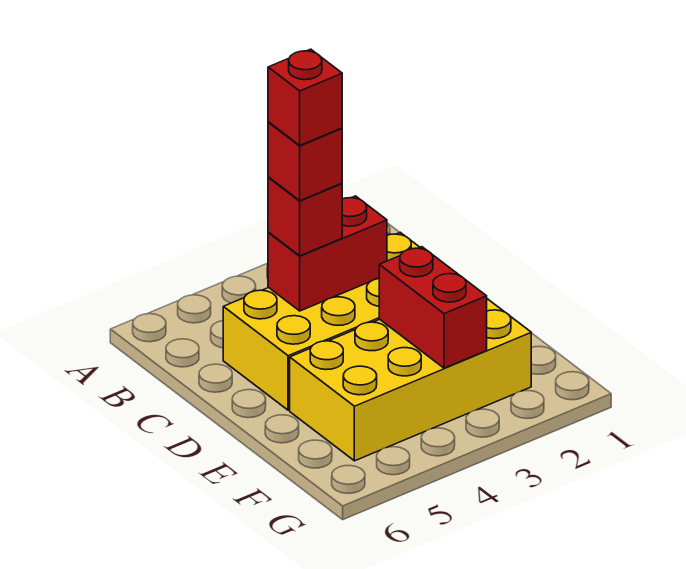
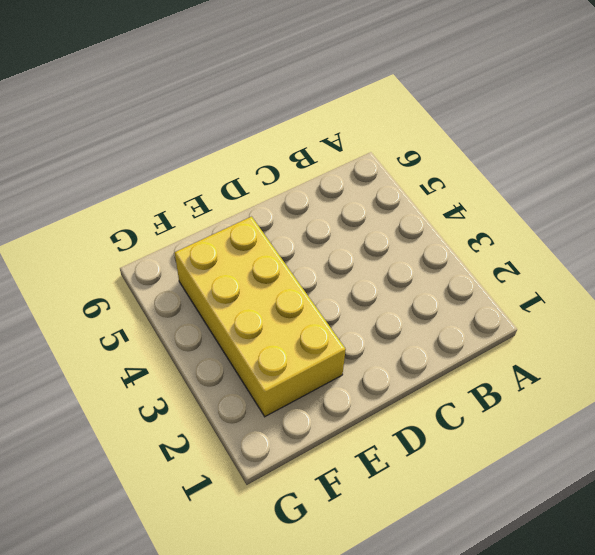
none -> yellow brick C2:D5 level 1
none -> red brick C3:C4 level 2

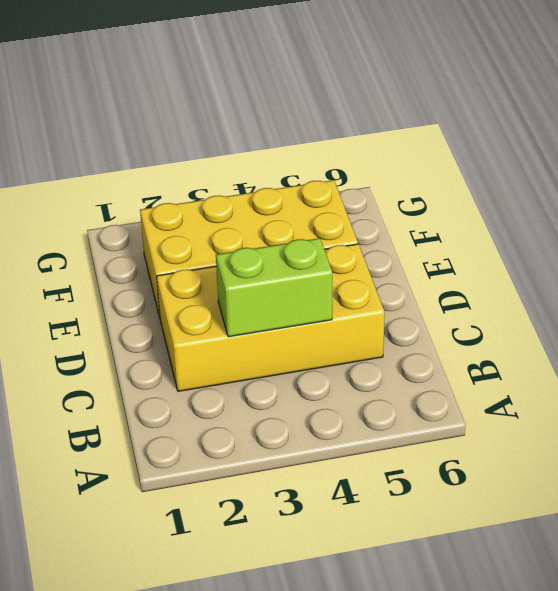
lime brick C3:C4 level 2 -> red brick C3:C4 level 2
none -> red brick E3:F3 level 2
none -> red brick C4 level 3

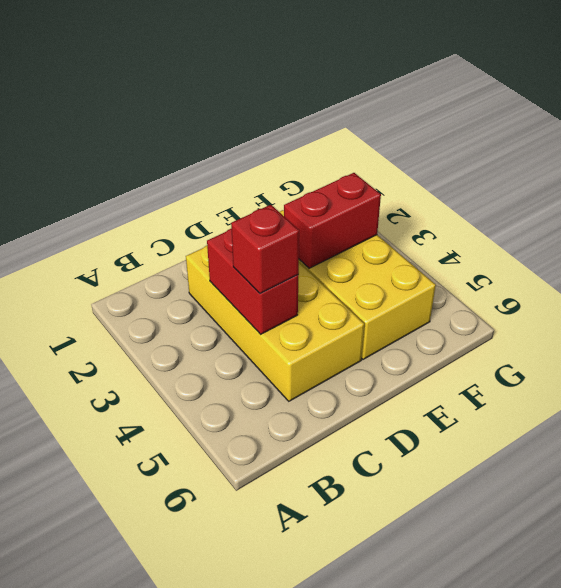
none -> red brick C4 level 4
none -> red brick C4 level 5

